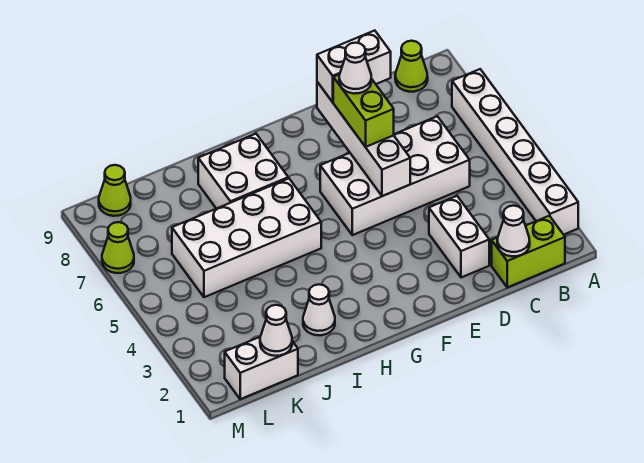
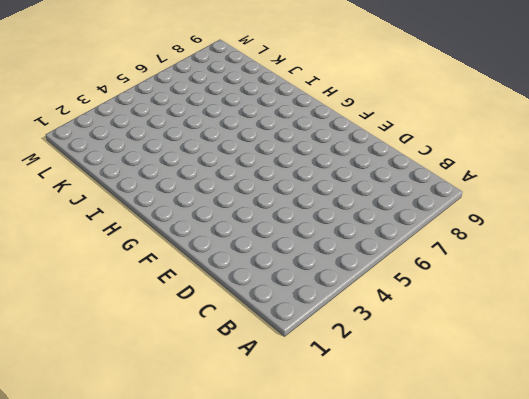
none -> white brick A2:A7 level 1
none -> lime brick B1:C1 level 1
none -> lime cone B9 level 1

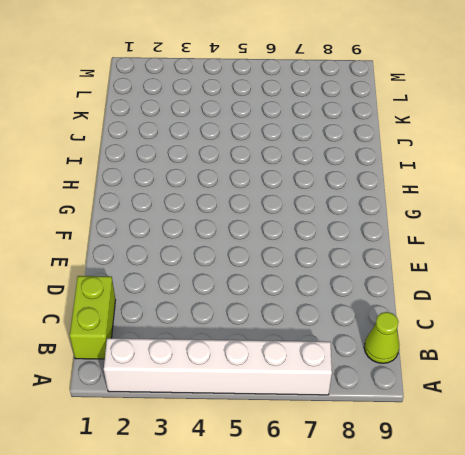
none -> white brick C5:F6 level 1
none -> white brick D2:D3 level 1
none -> white brick H5:K6 level 1

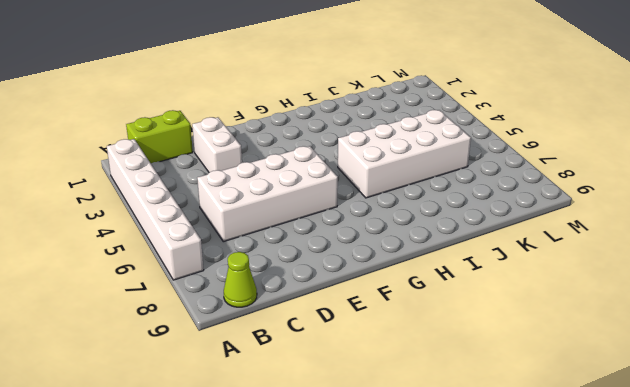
none -> white brick H7:I8 level 1
none -> white cone I2 level 1
none -> white brick K1:L1 level 1

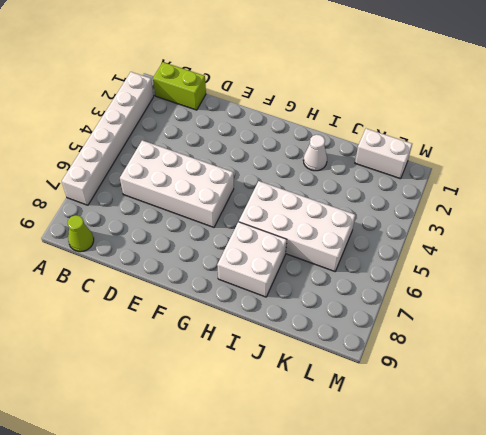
none -> white brick D2:D3 level 1
none -> lime cone L9 level 1
none -> lime cone M7 level 1

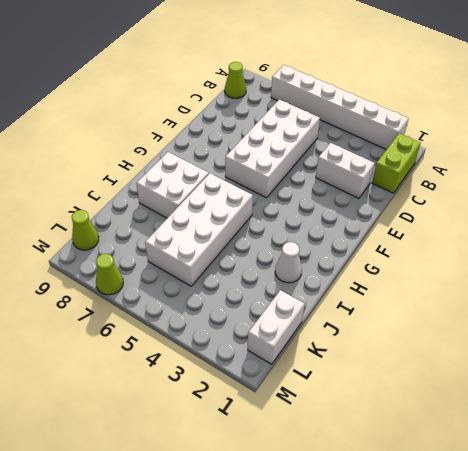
none -> white cone C1 level 2
none -> white brick E5:E8 level 2
none -> white cone K1 level 2

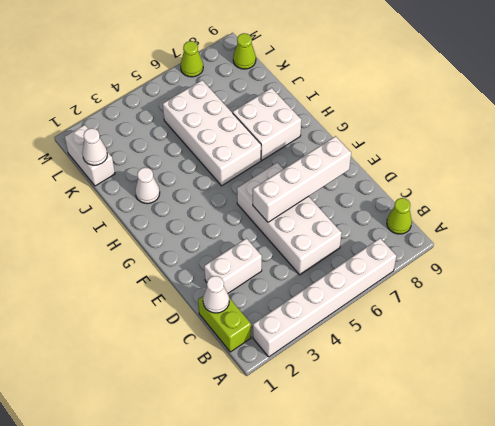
none -> white brick D8:E8 level 3
none -> lime brick E6:E7 level 3
none -> white cone E7 level 4

